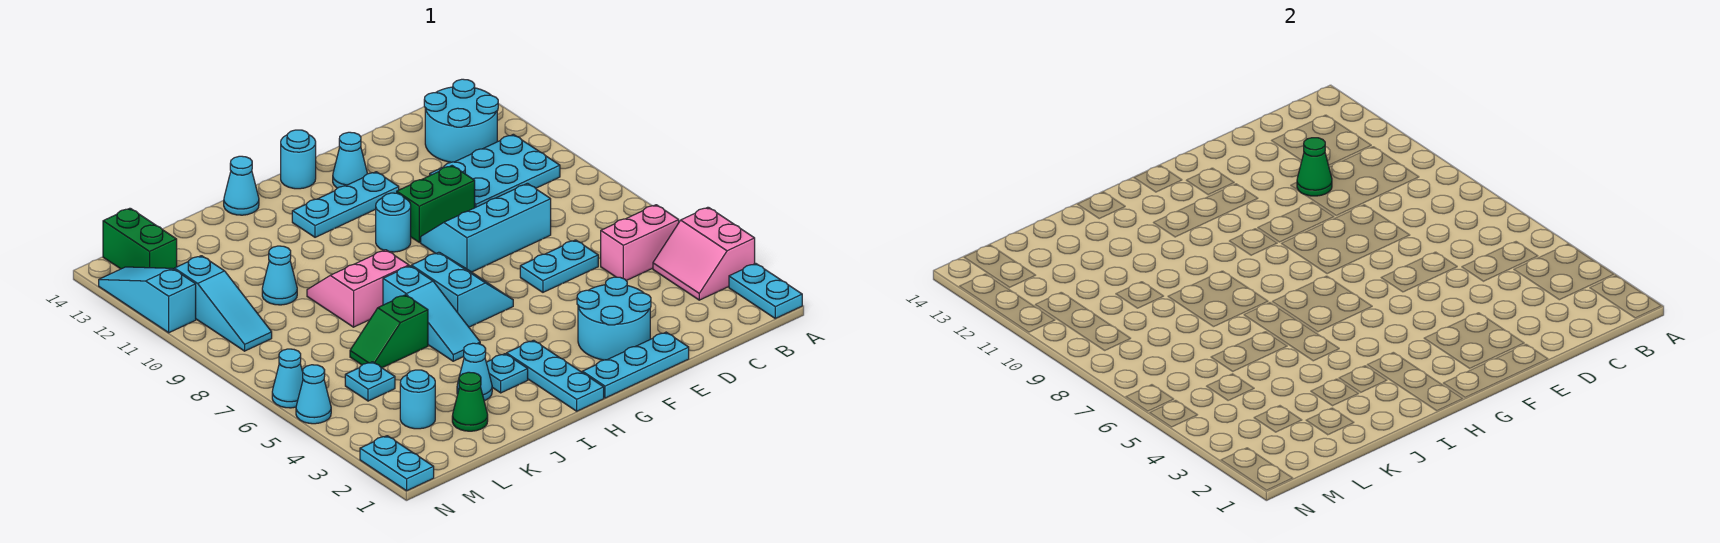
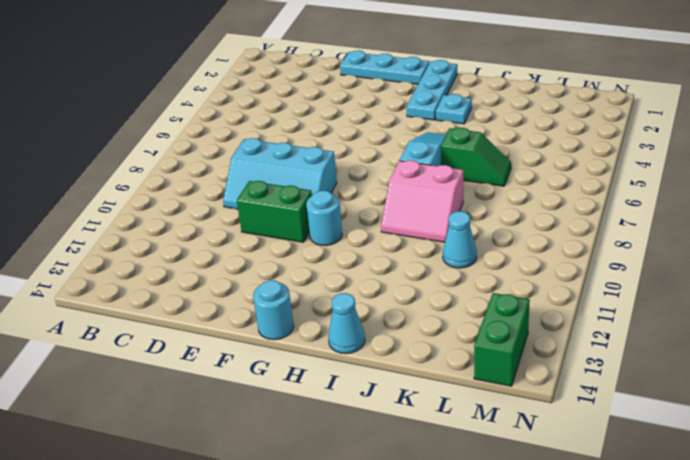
none -> cyan plate A1:A2 level 1
none -> pink slope A3:B4 level 1 top A
none -> pink brick B5:C5 level 1
none -> cyan plate B10:D11 level 1

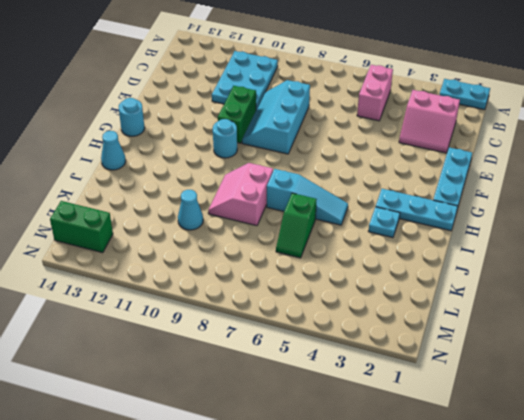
pink slope C2:D3 level 1 top C -> pink slope A3:B4 level 1 top A
none -> cyan round brick B12:C13 level 1
none -> cyan plate D6:E6 level 1
none -> cyan round brick E2:F3 level 1
none -> cyan plate F12:H12 level 1

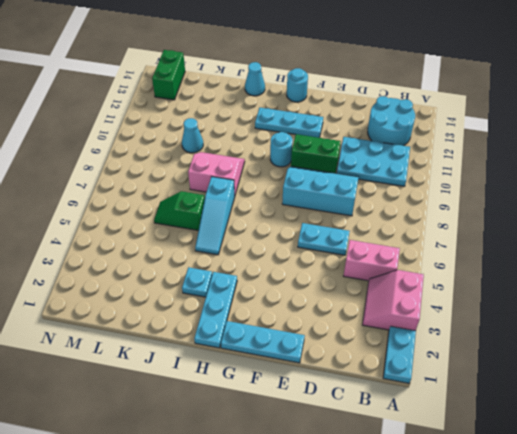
none -> cyan round brick E2:F3 level 1
none -> cyan cone F13 level 1
none -> cyan slope G6:H7 level 1 top H
none -> cyan cone J3 level 1

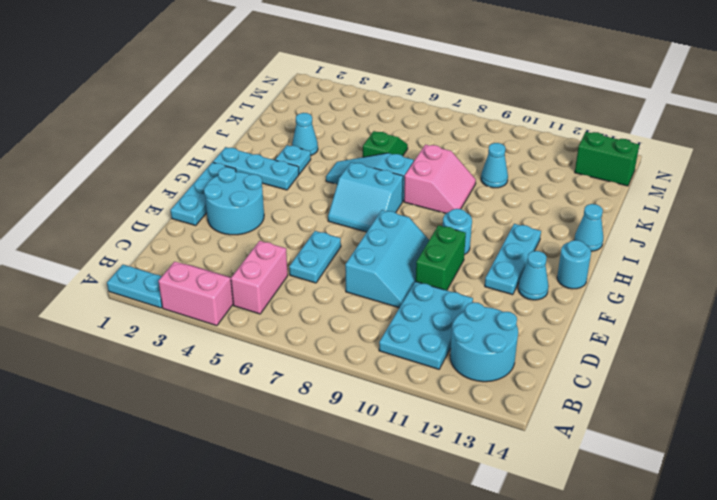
none -> green cone K2 level 1
none -> cyan round brick L3 level 1
none -> cyan plate L5 level 1
none -> cyan slope M9:M11 level 1 top 11

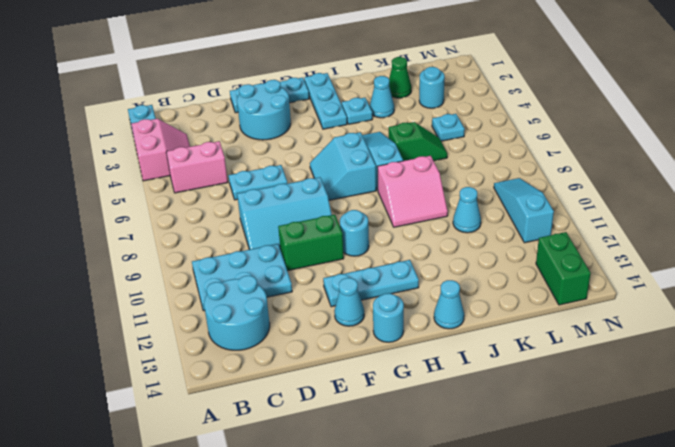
none -> cyan plate N1:N2 level 1
none -> cyan cone N5 level 1
none -> cyan cone N6 level 1
none -> cyan slope N11:N13 level 1 top 11

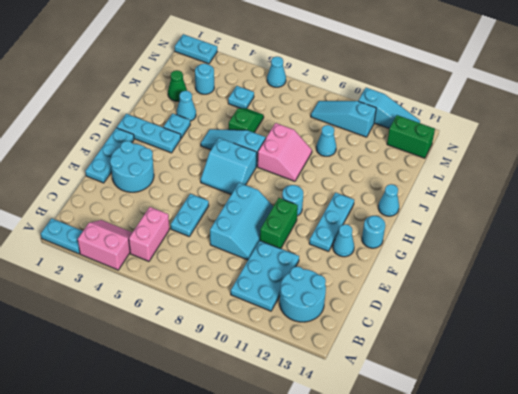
none -> cyan cone N5 level 1
none -> green cone D11 level 2

